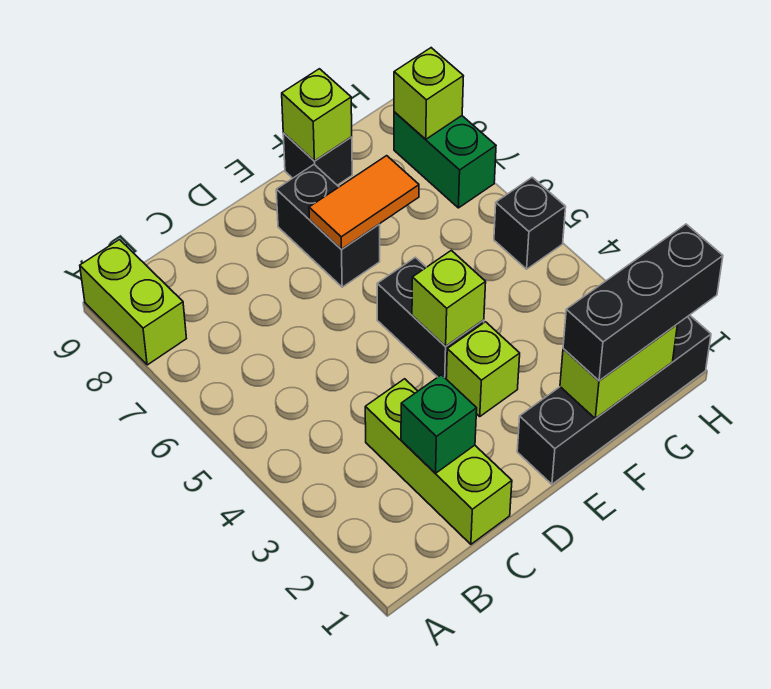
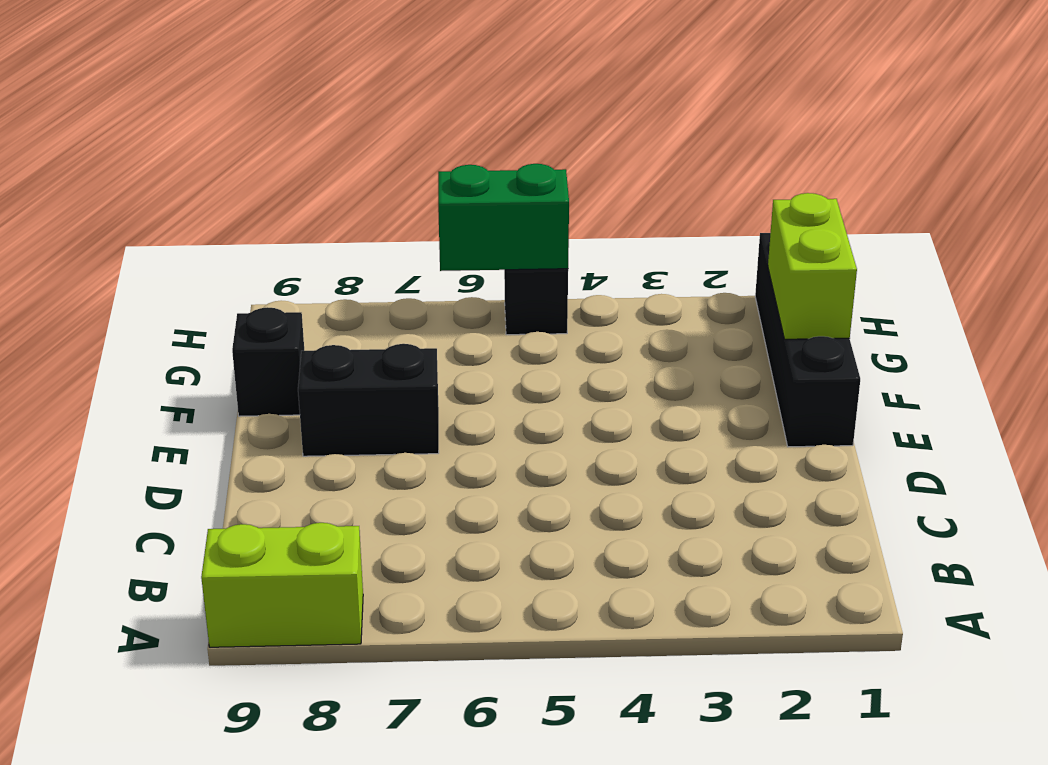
green brick H5:H6 level 2 -> green brick H7:H8 level 1
none -> lime brick C1:C3 level 1
none -> lime brick E3 level 1
none -> black brick E4:E5 level 1

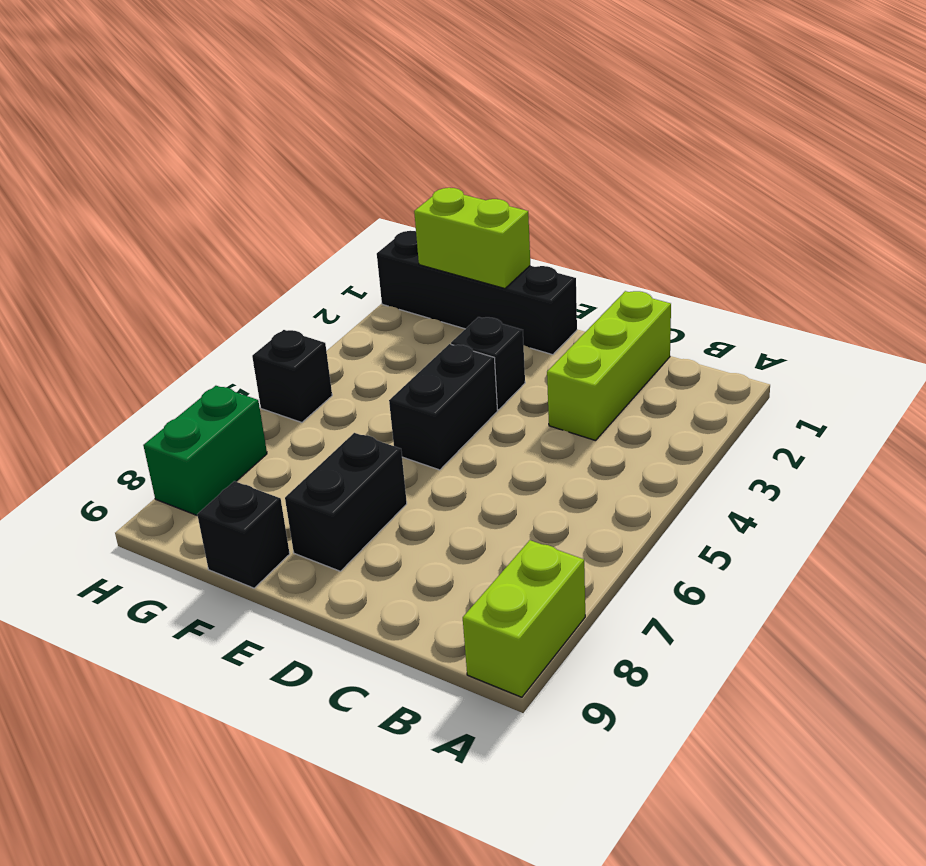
black brick E3 level 1 -> lime brick E3 level 1
none -> green brick C2 level 2
none -> lime brick E4 level 2
none -> orange tile E7:F7 level 2

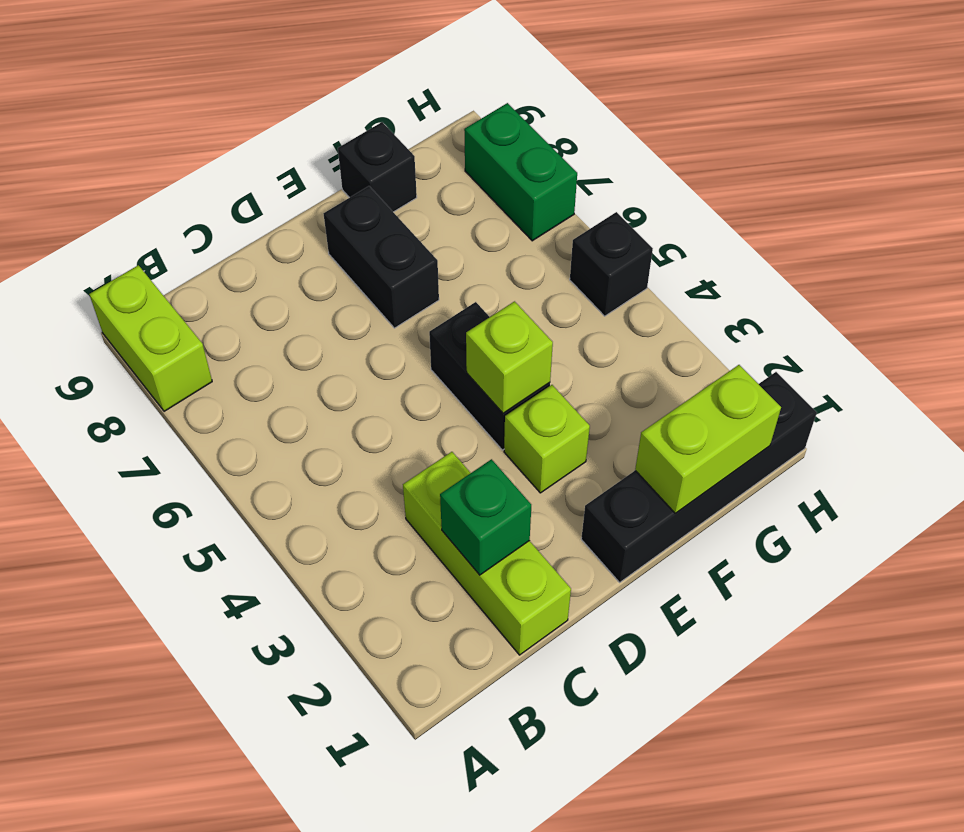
none -> orange tile E7:F7 level 2
none -> lime brick F9 level 2
none -> lime brick H8 level 2

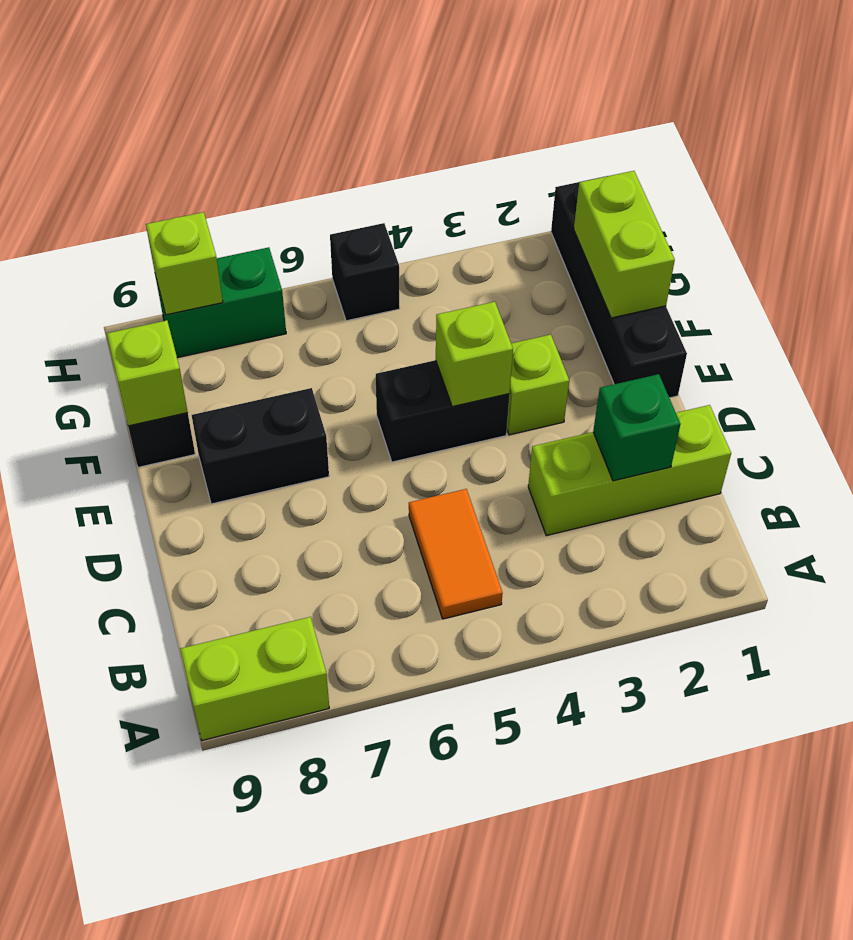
orange tile B5:C5 level 1 -> orange tile E7:F7 level 2
none -> black brick F1:H1 level 3

